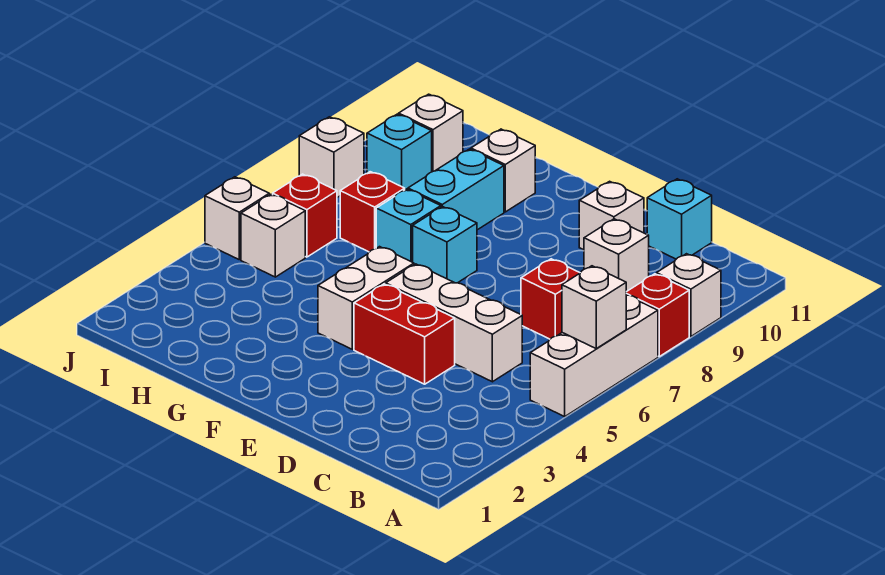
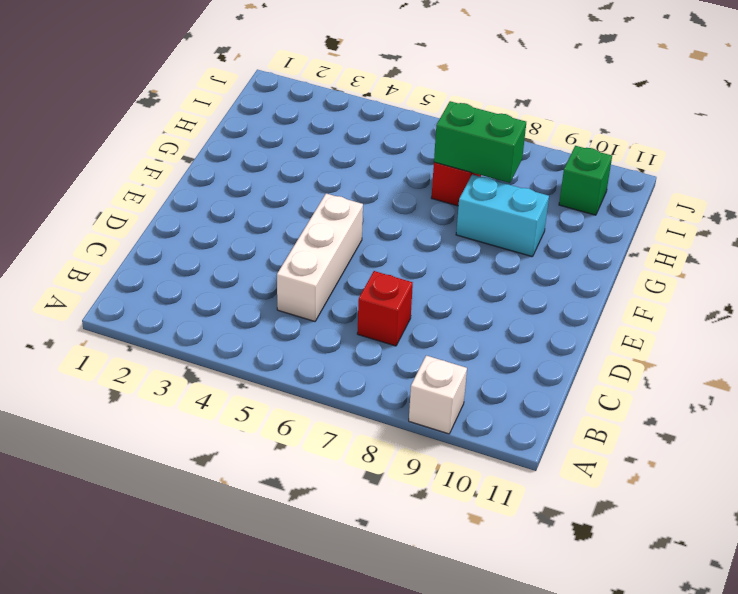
green brick H7:H8 level 2 -> none
green brick I10 level 1 -> white brick I10 level 1
none -> white brick A5:A7 level 1
none -> red brick A8 level 1
none -> white brick C9 level 1

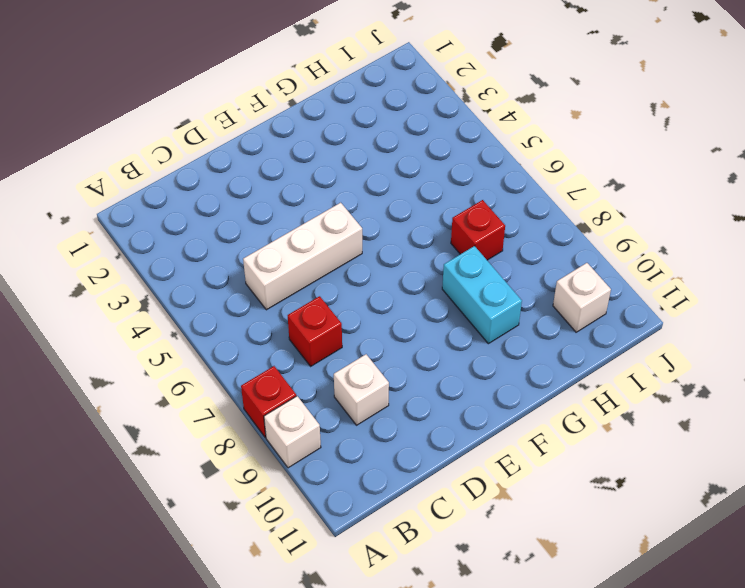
none -> white brick A5:A7 level 1
none -> cyan brick C11 level 1
none -> red brick D4:E4 level 1

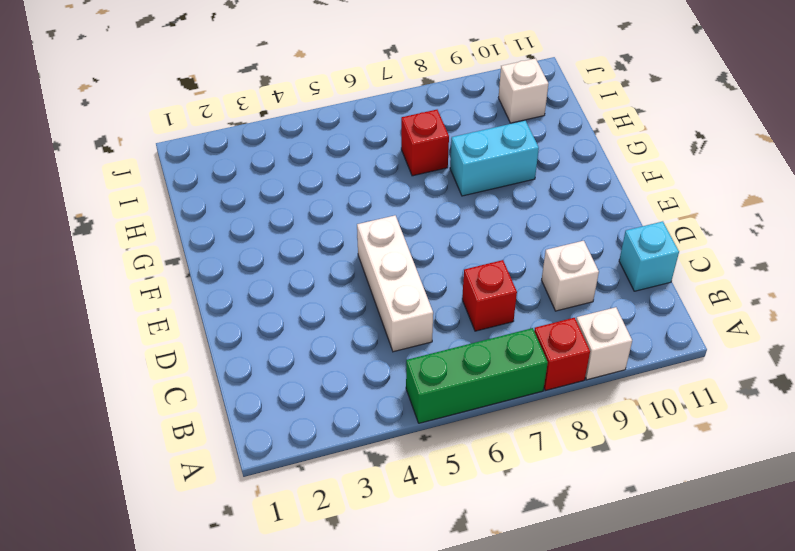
green brick A5:A7 level 1 -> white brick A5:A7 level 1
none -> red brick D4:E4 level 1
none -> white brick D10 level 1
none -> white brick F4:F5 level 1

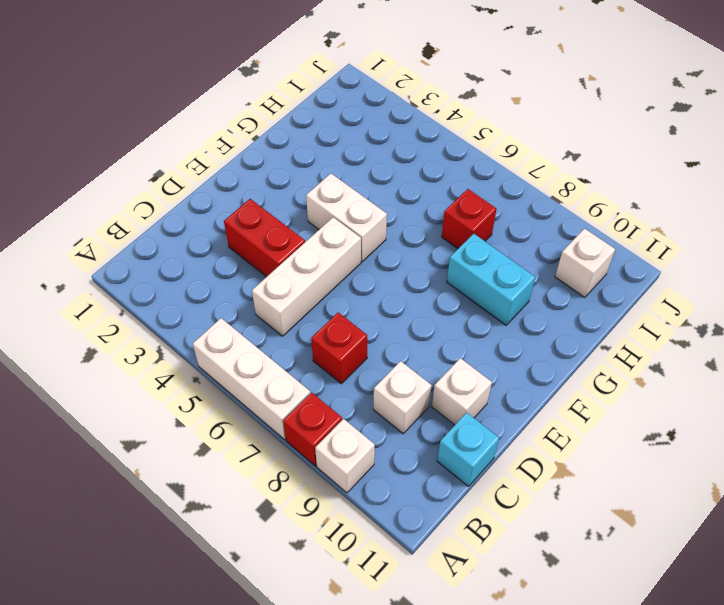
red brick D3:D4 level 1 -> red brick D4:E4 level 1
none -> cyan brick F7 level 1
none -> cyan brick G7 level 1
none -> white brick G10 level 1

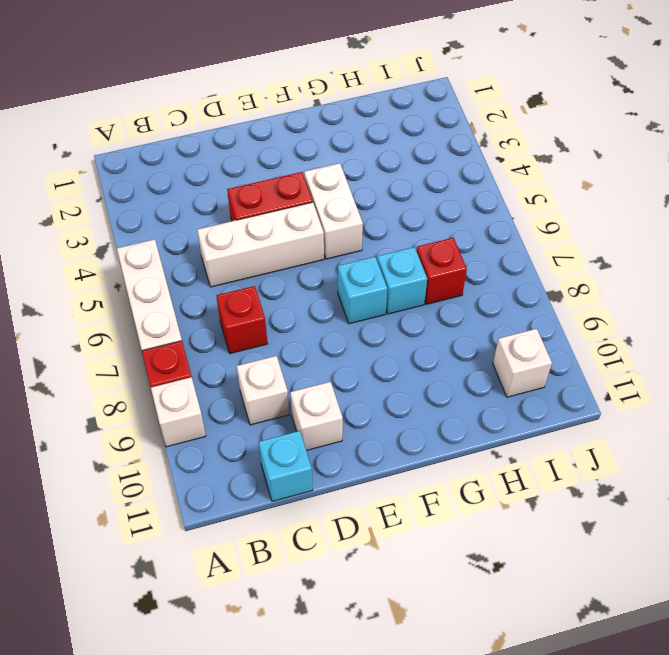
none -> cyan brick G8:G9 level 1
none -> white brick G10 level 1
none -> white brick I5 level 1

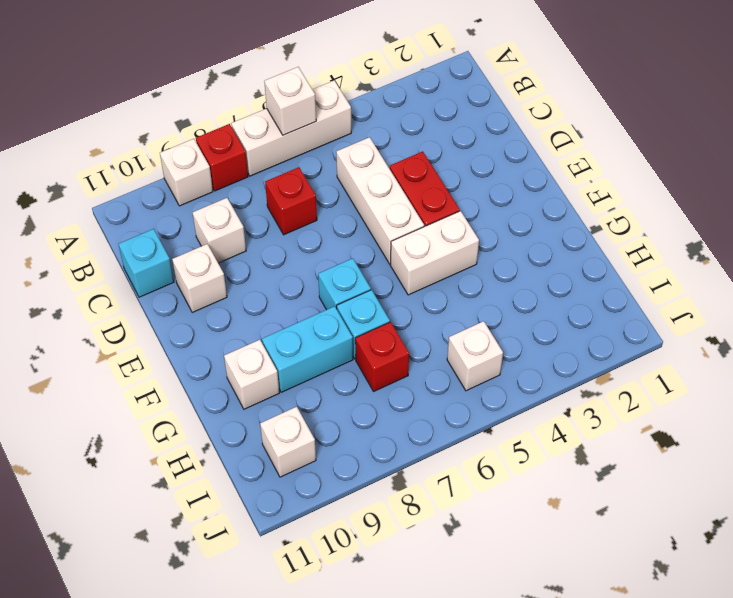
none -> red brick I6 level 1
none -> cyan brick I9 level 1
none -> white brick J5 level 1

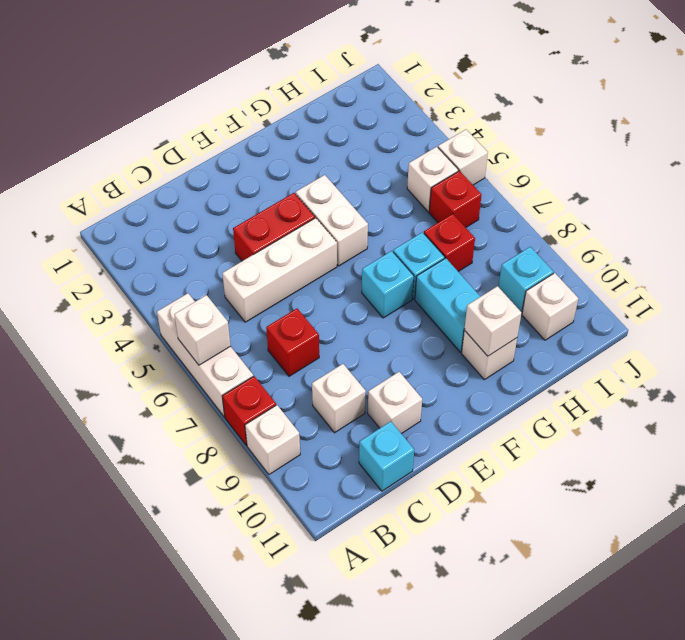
white brick G10 level 2 -> white brick J8 level 1

